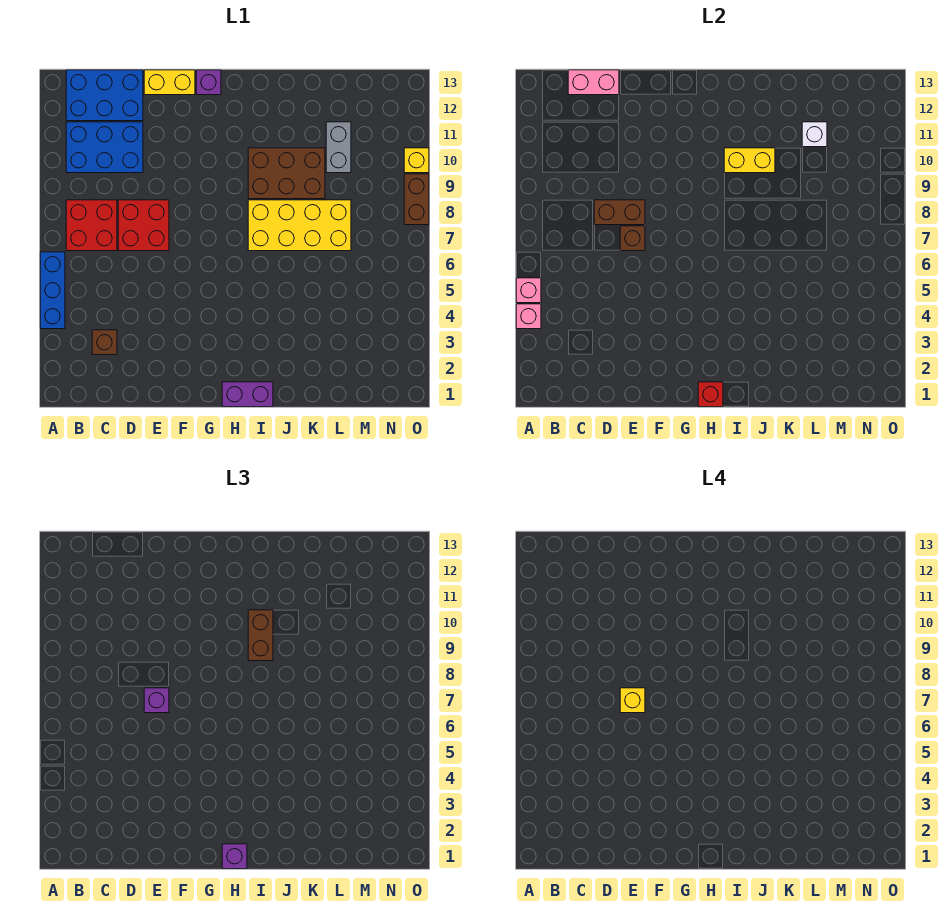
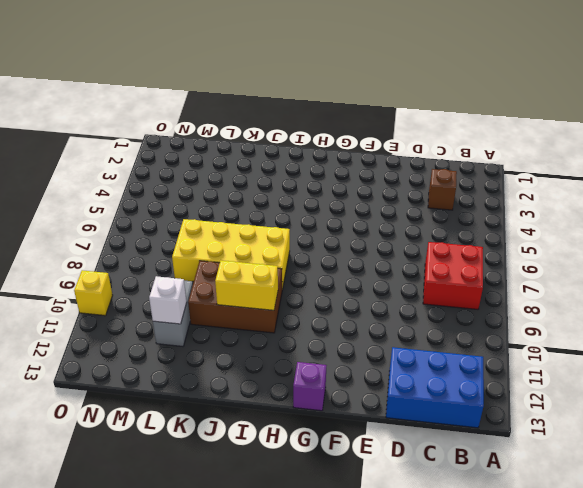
none -> blue brick A4:A6 level 1
none -> blue brick B10:D11 level 1
none -> red brick D7:E8 level 1

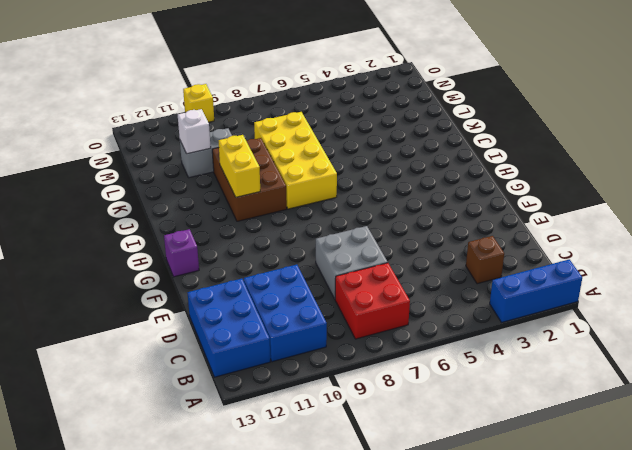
blue brick A1:A3 level 1 -> blue brick A4:A6 level 1
grey brick D7:E8 level 1 -> red brick D7:E8 level 1
none -> yellow brick E13:F13 level 1
none -> purple brick H1:I1 level 1
none -> brown brick O8:O9 level 1

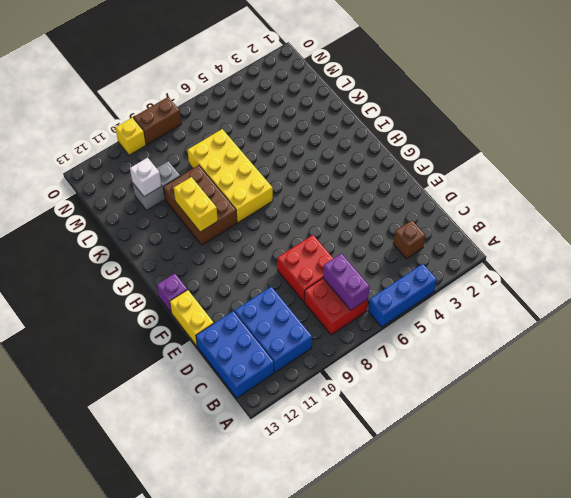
purple brick B7:C7 level 2 -> purple brick H1:I1 level 1
none -> pink brick A4 level 2
none -> pink brick A5 level 2
none -> pink brick C13:D13 level 2

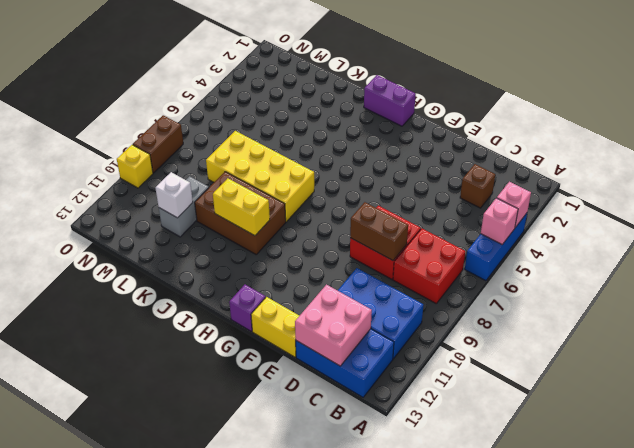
pink brick C12:D13 level 2 -> pink brick C13:D13 level 2
none -> brown brick E7 level 2
none -> red brick H1 level 2
none -> purple brick E7 level 3

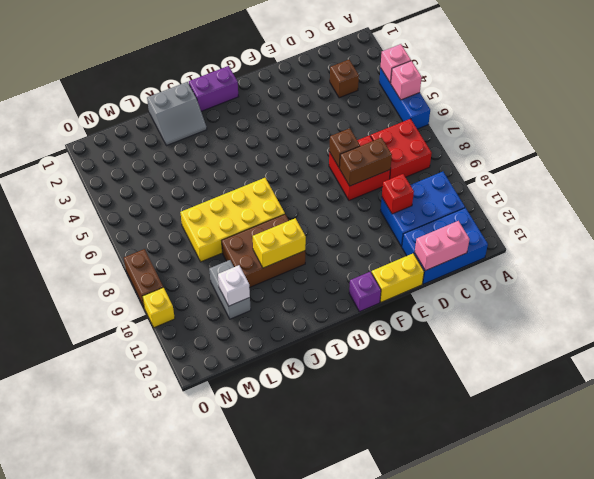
red brick D10 level 2 -> red brick H1 level 2
grey slope J1:K2 level 1 top 1 -> none
none -> purple brick E7 level 3
none -> purple brick H1 level 3
none -> brown brick I9:I10 level 3

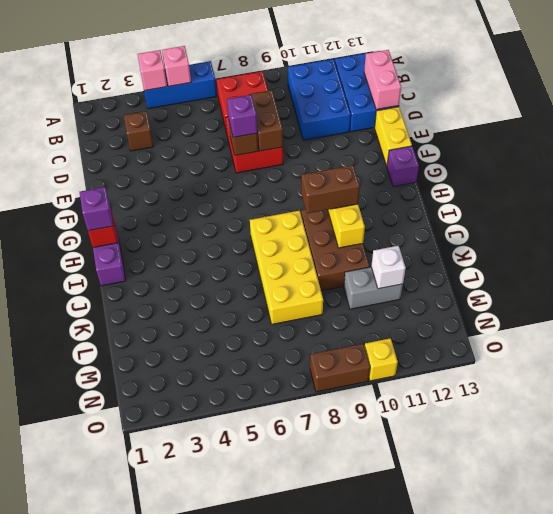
none -> yellow brick E7 level 4

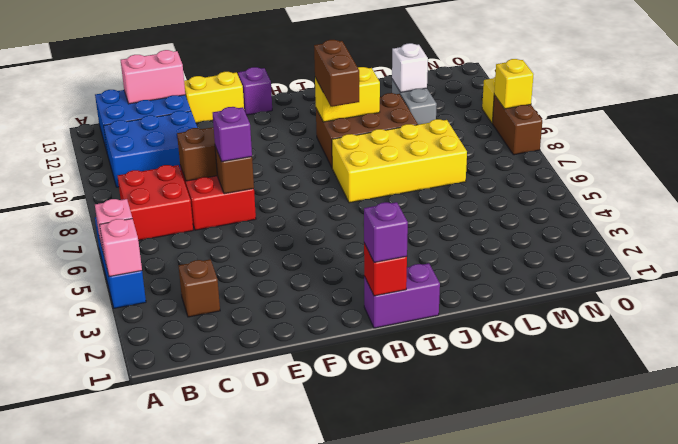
yellow brick O9 level 2 -> yellow brick E7 level 4

